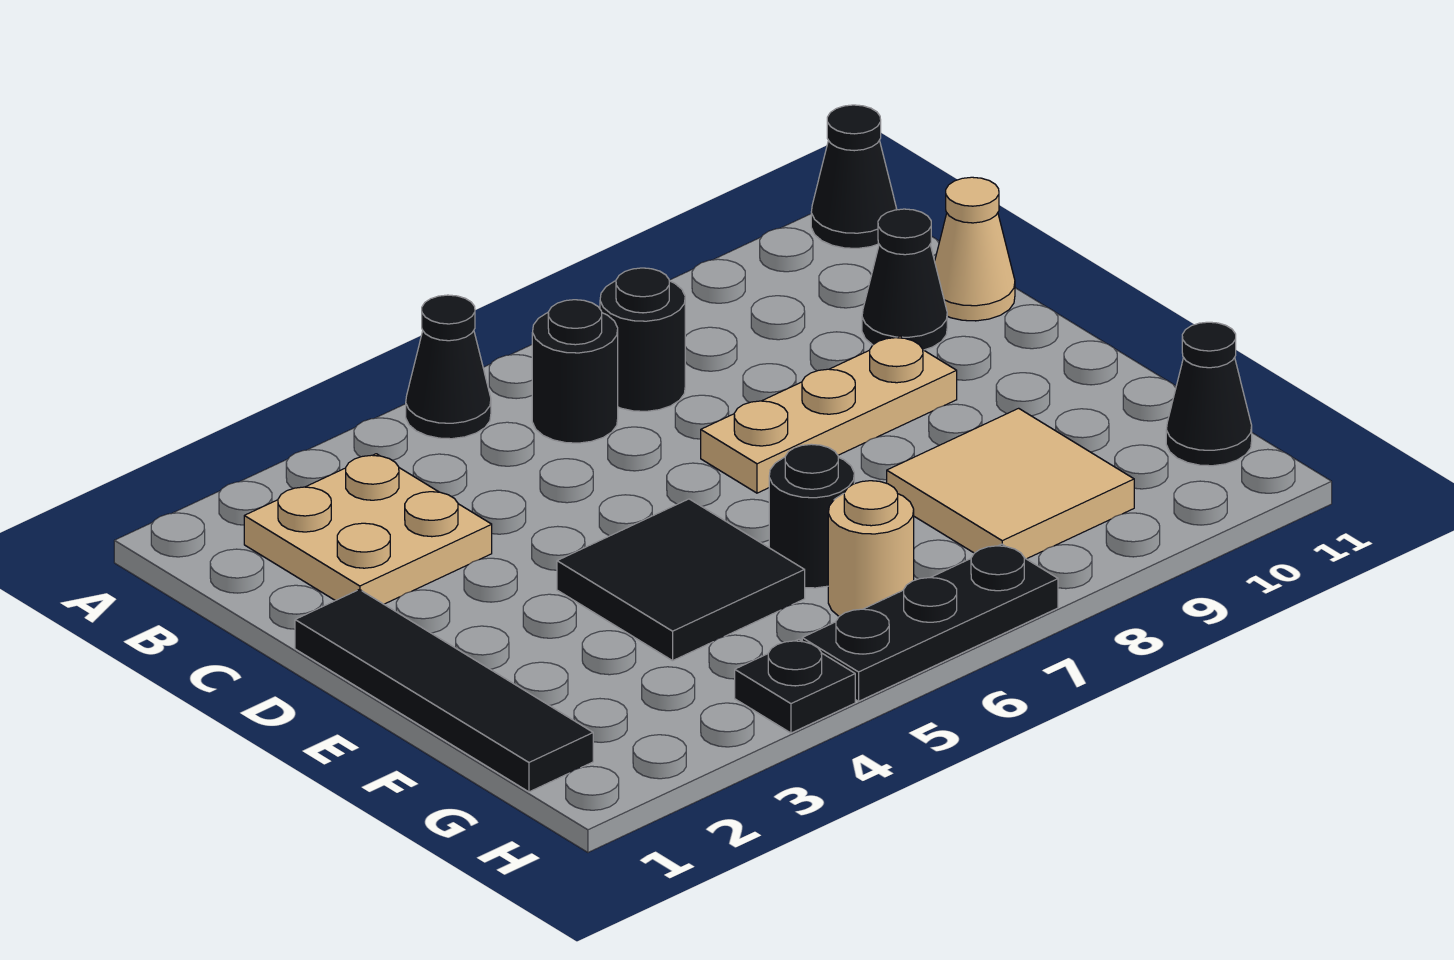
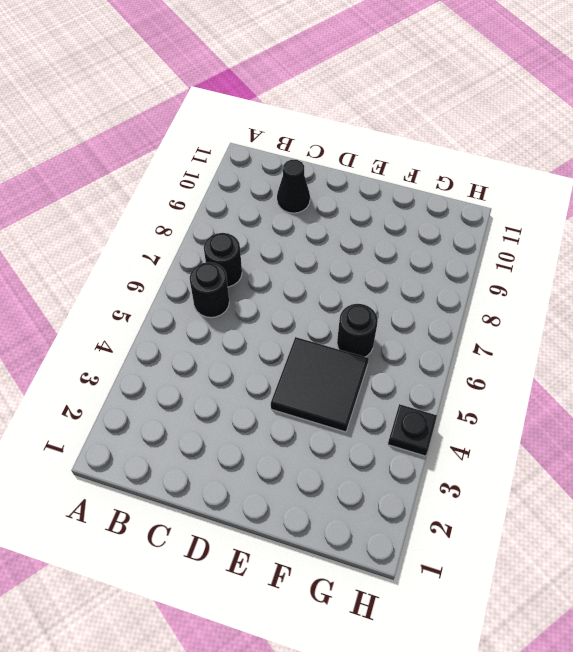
none -> black cone A5 level 1
none -> black cone A11 level 1
none -> tan plate B2:C3 level 1

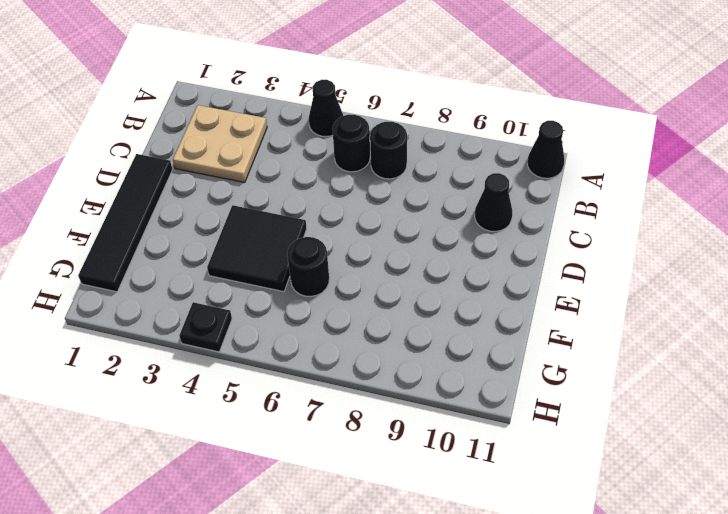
none -> tan cone C11 level 1
none -> tan plate D7:D9 level 1
none -> tan tile F8:G9 level 1

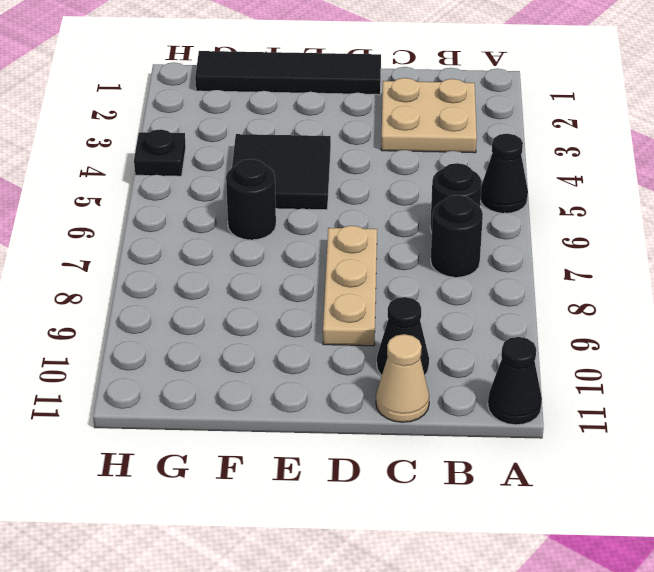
none -> tan tile F8:G9 level 1
none -> tan round brick G6 level 1
none -> black cone G11 level 1

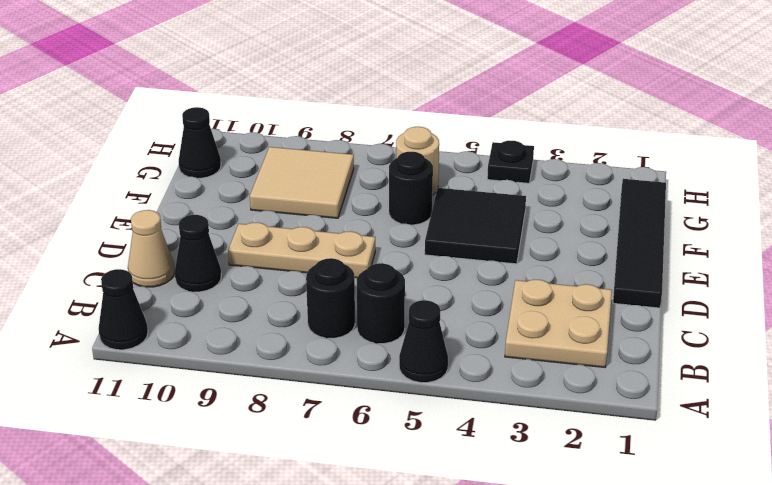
none -> black plate H5:H7 level 1

